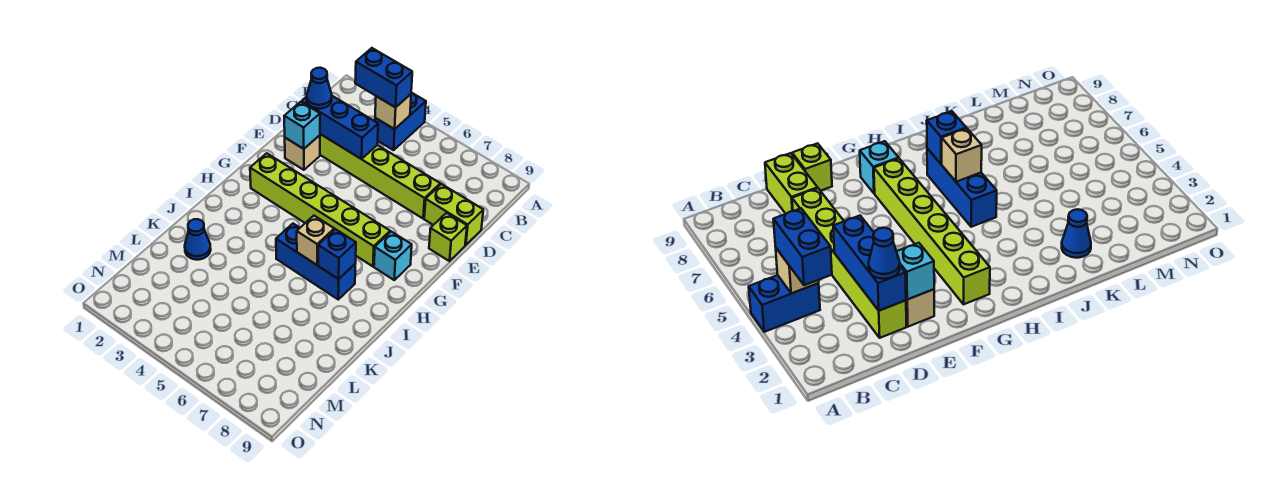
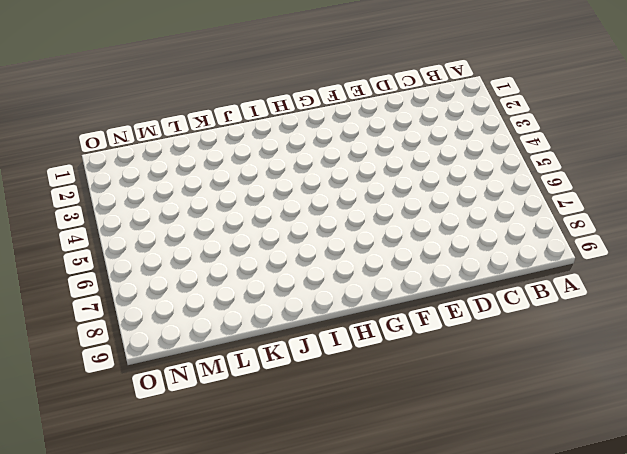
none -> blue brick A4:B4 level 1
none -> lime brick D2:D7 level 1
none -> lime brick D8:D9 level 1

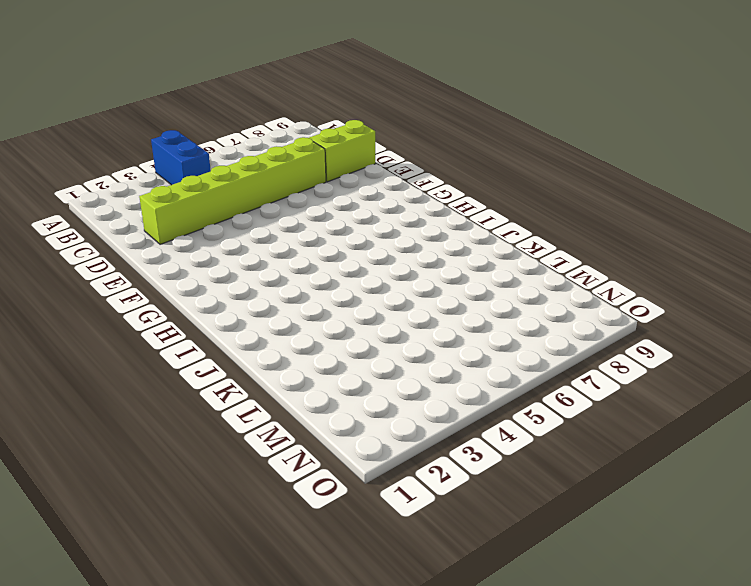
none -> tan brick E2 level 1
none -> lime brick E9 level 1
none -> lime brick G2:G7 level 1

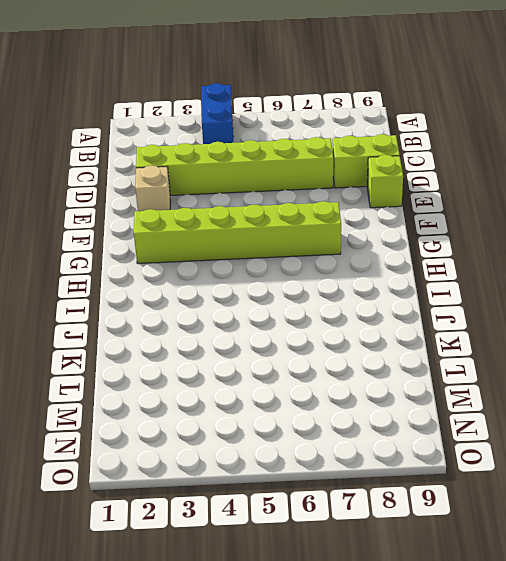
none -> cyan brick G8 level 1
none -> blue brick I5:I7 level 1
none -> blue cone K2 level 1

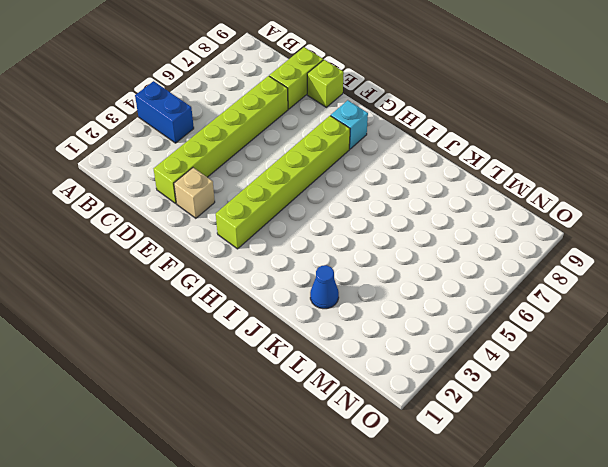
none -> blue brick I5:I7 level 1
none -> tan brick B4 level 2
none -> blue brick D2:D4 level 2

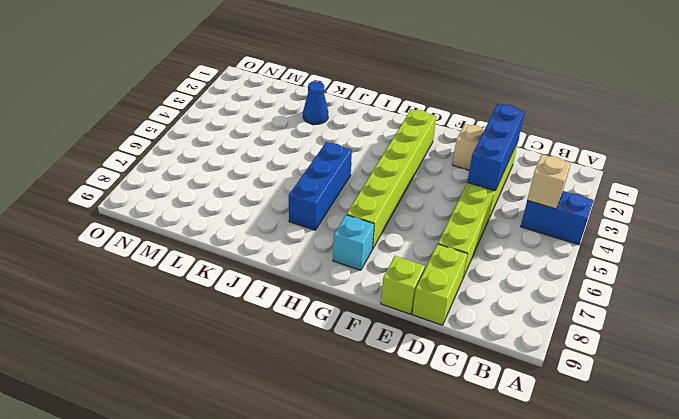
none -> cyan brick E2 level 2
none -> tan brick I6 level 2
none -> blue brick I7 level 2

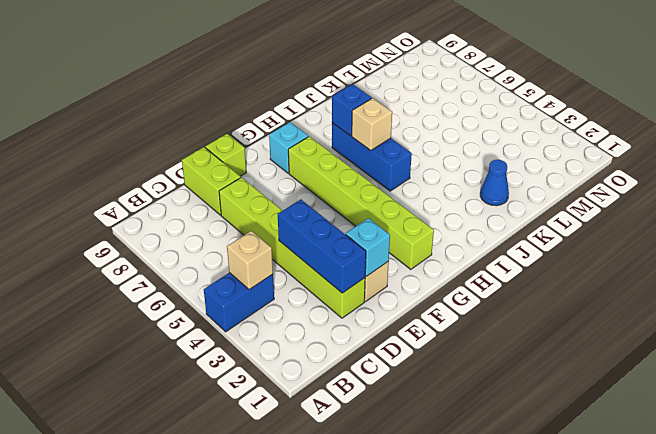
none -> blue brick B3:B4 level 3
none -> blue cone D2 level 3

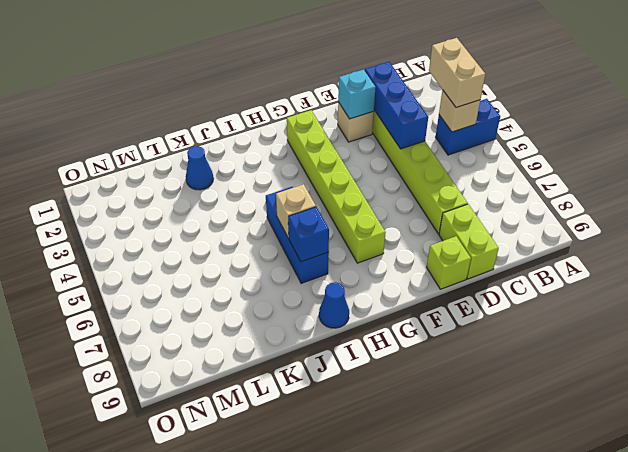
tan brick B3:B4 level 3 -> blue brick B3:B4 level 3
blue cone I9 level 1 -> blue cone D2 level 3
none -> cyan brick G8 level 1

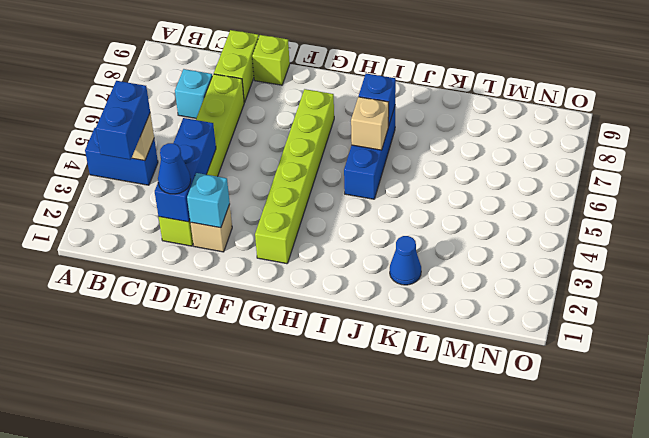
cyan brick C7 level 1 -> cyan brick G8 level 1

